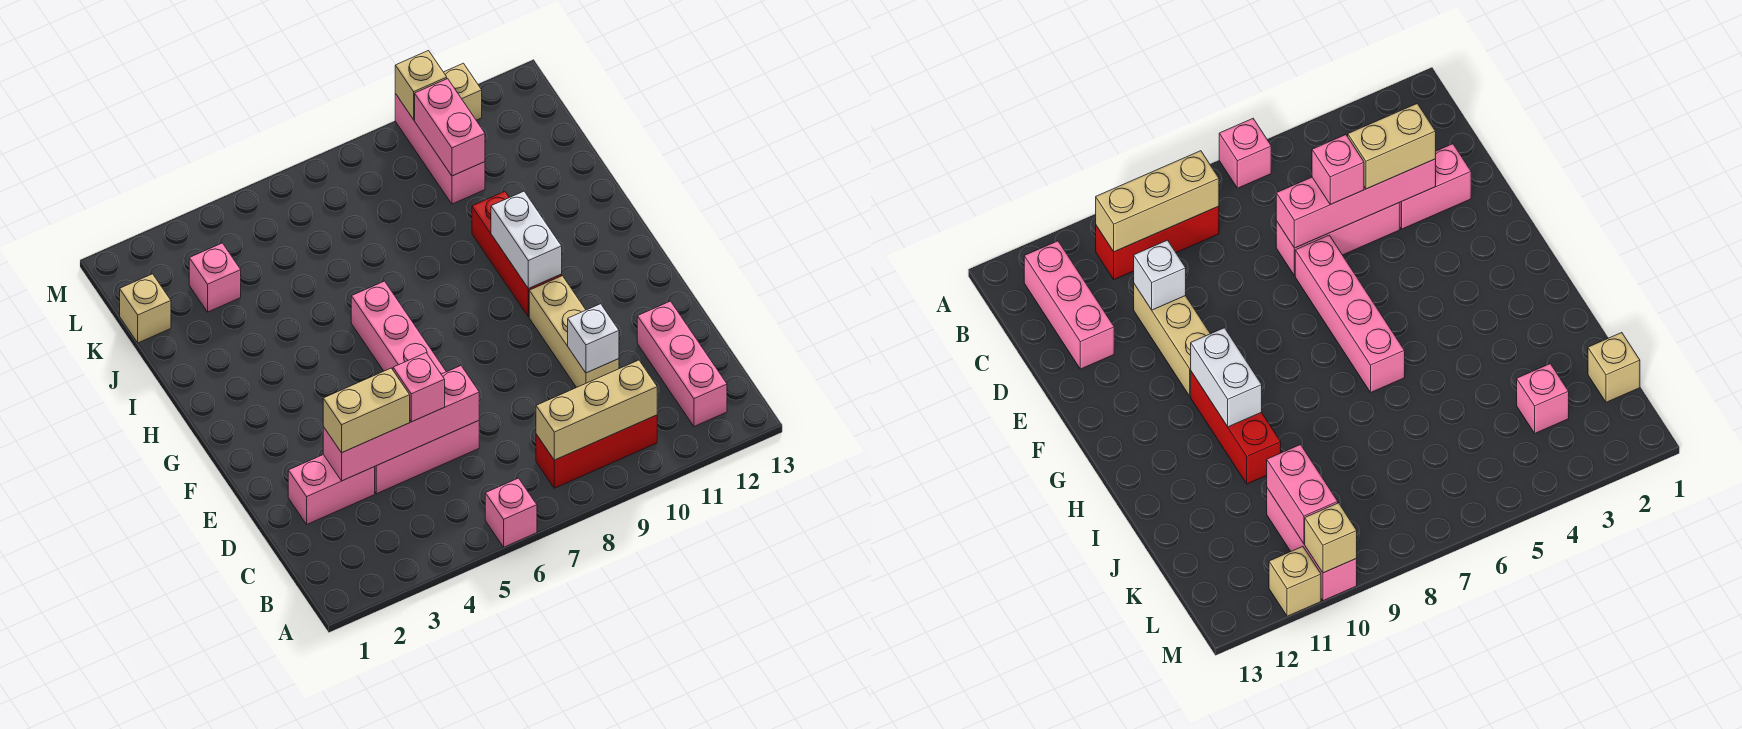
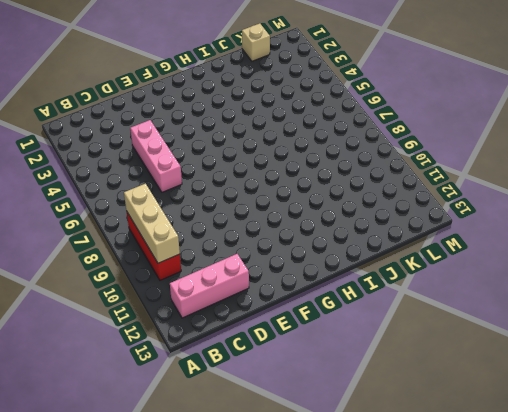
none -> pink brick A6 level 1
none -> pink brick D2:D3 level 1
none -> tan brick D10:F10 level 1

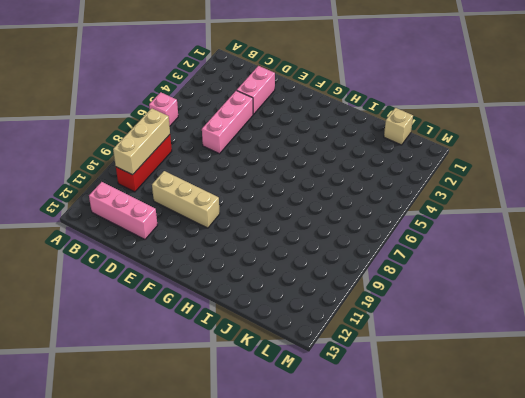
none -> pink brick E6:H6 level 1
none -> red brick G10:I10 level 1
none -> pink brick K3 level 1

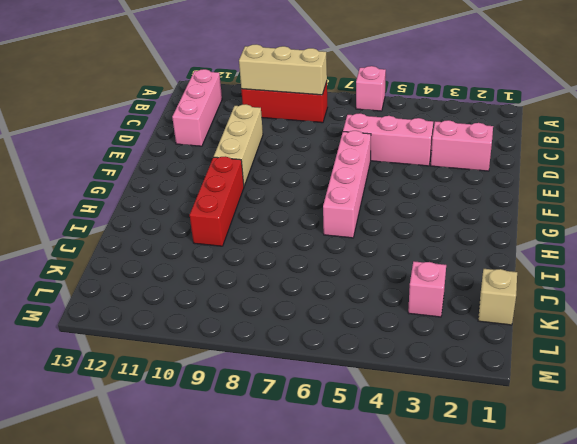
none -> pink brick K10:M10 level 1
none -> tan brick M11 level 1
none -> pink brick D3:D6 level 2

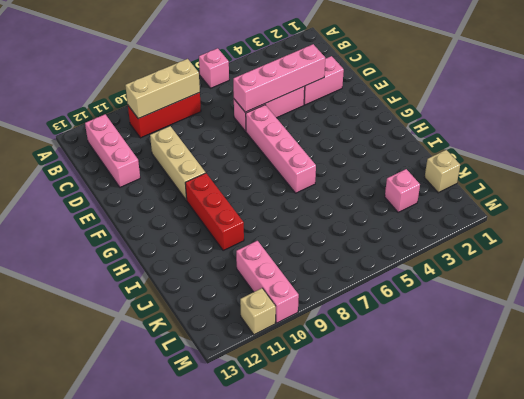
none -> white brick D10 level 2
none -> white brick G10:H10 level 2
none -> pink brick K10:L10 level 2

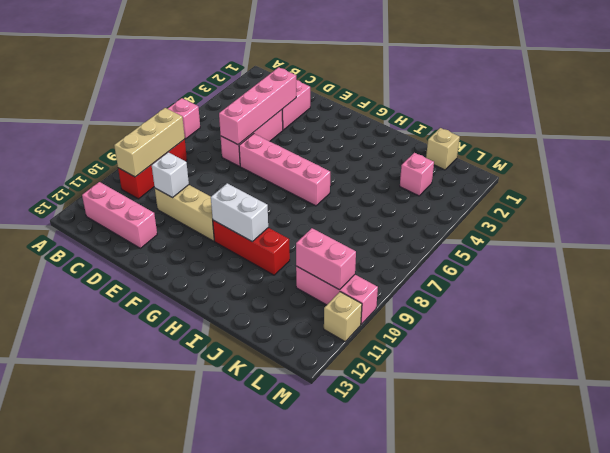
none -> tan brick M10 level 2
none -> tan brick D3:D4 level 3
none -> pink brick D5 level 3

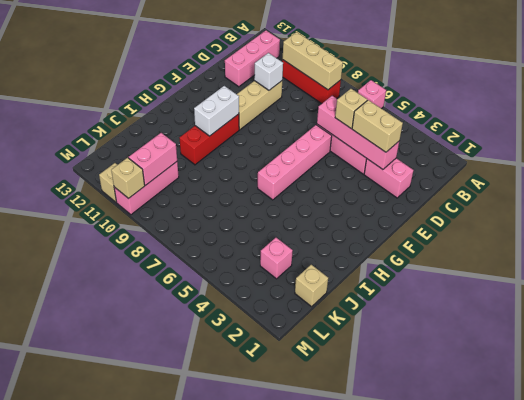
tan brick D5 level 3 -> pink brick D5 level 3

